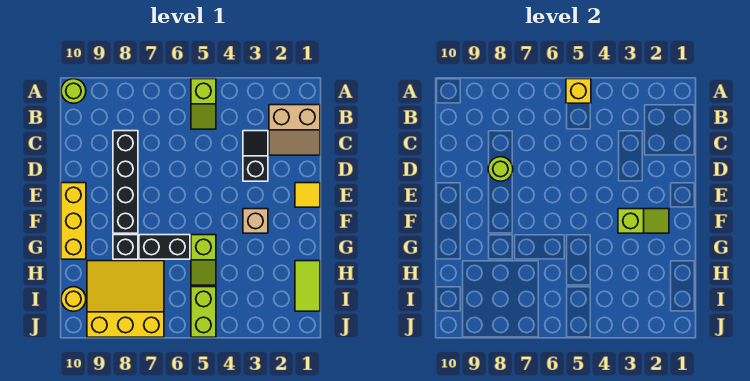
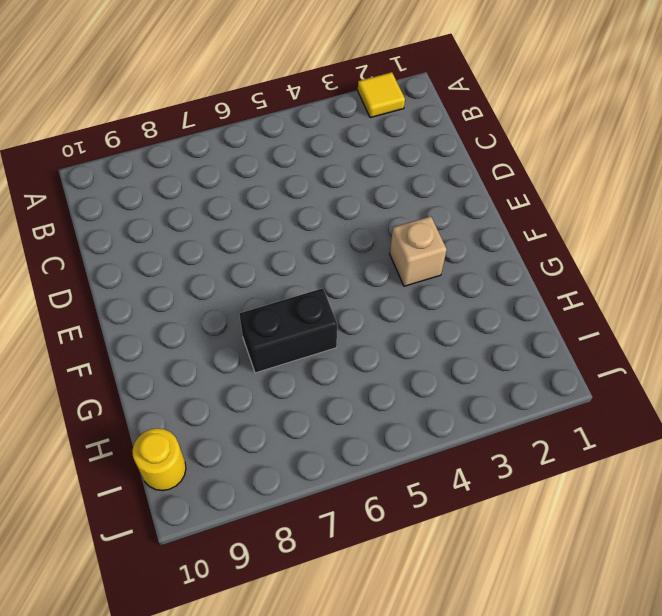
yellow tile A2 level 1 -> yellow tile E1 level 1
none -> lime slope A5:B5 level 1 top A
none -> lime round brick A10 level 1
none -> tan slope B1:C2 level 1 top B

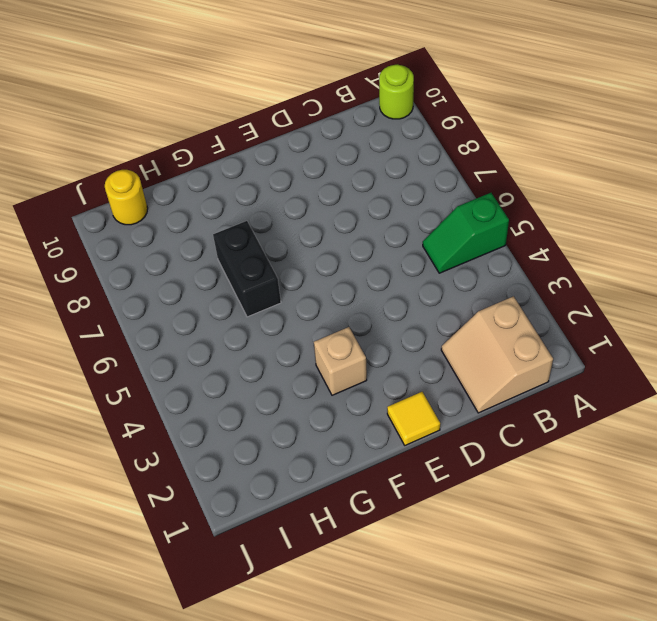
green slope A5:B5 level 1 top A -> lime slope A5:B5 level 1 top A
none -> black slope C3:D3 level 1 top D
none -> black brick C8:F8 level 1
none -> yellow brick E10:G10 level 1

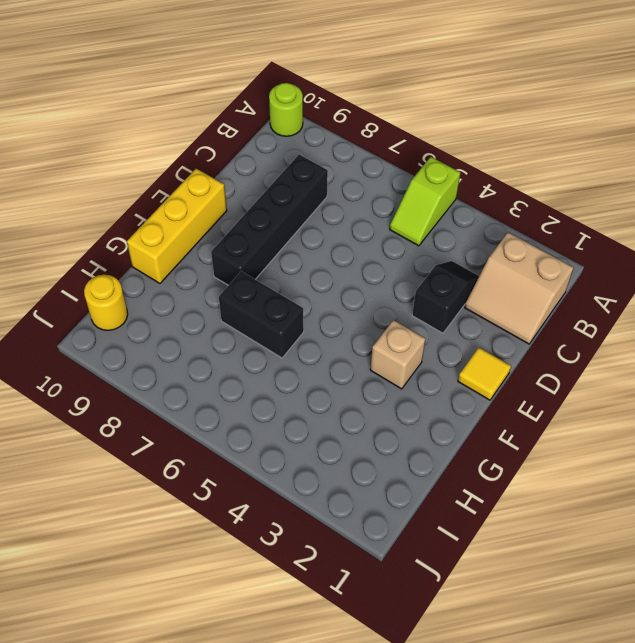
none -> lime slope G5:H5 level 1 top G
none -> black brick G8 level 1
none -> lime tile H1:I1 level 1

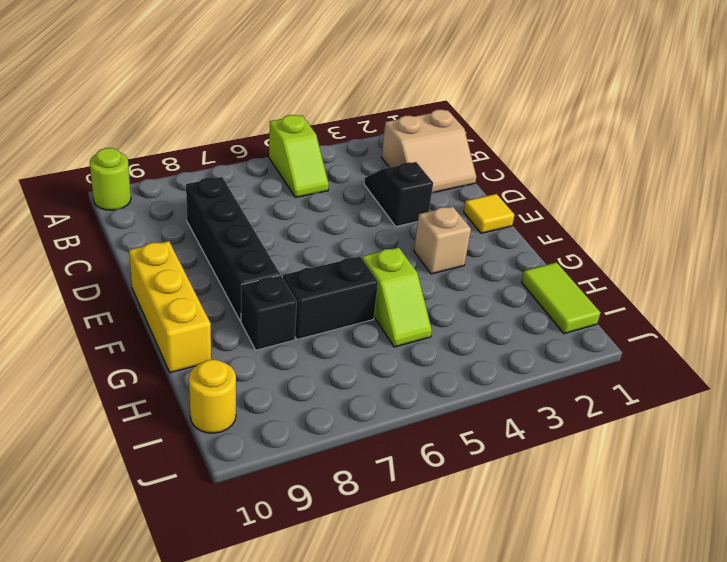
none -> yellow slope H7:J9 level 1 top J
none -> lime brick I5:J5 level 1
none -> yellow brick A5 level 2

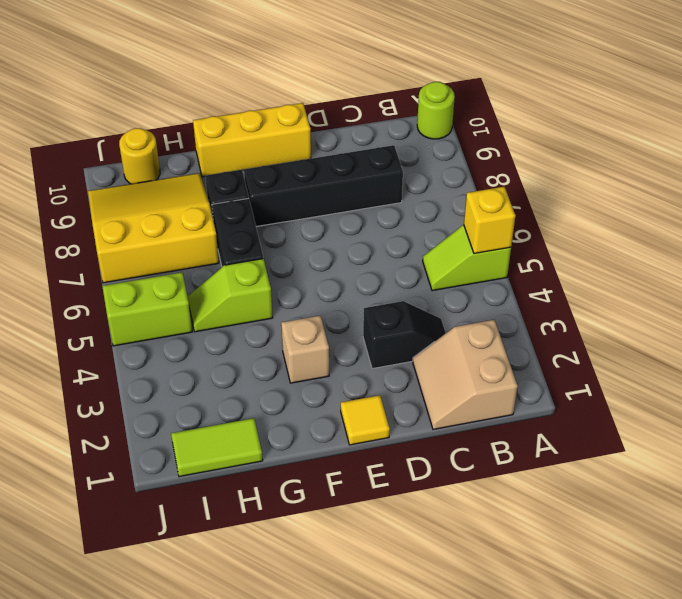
yellow slope H7:J9 level 1 top 7 -> yellow slope H7:J9 level 1 top J
none -> lime round brick D8 level 2
none -> lime slope F2:F3 level 2 top 3

